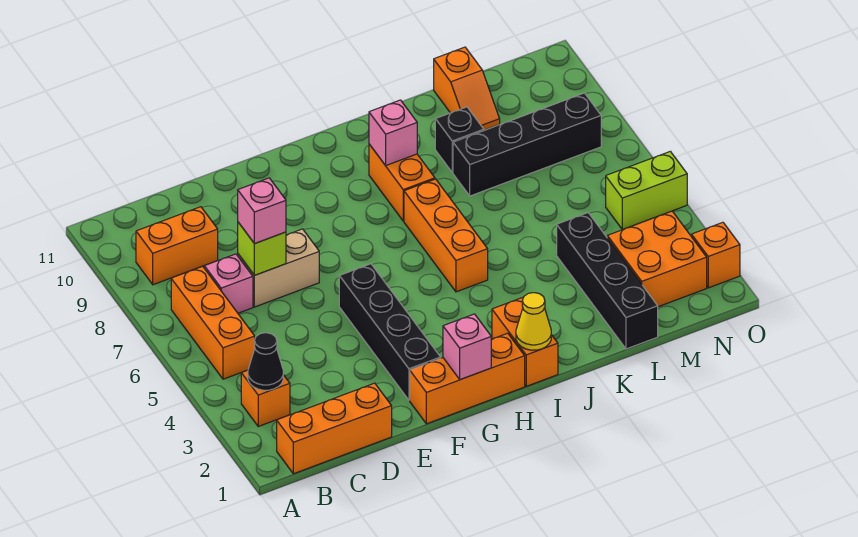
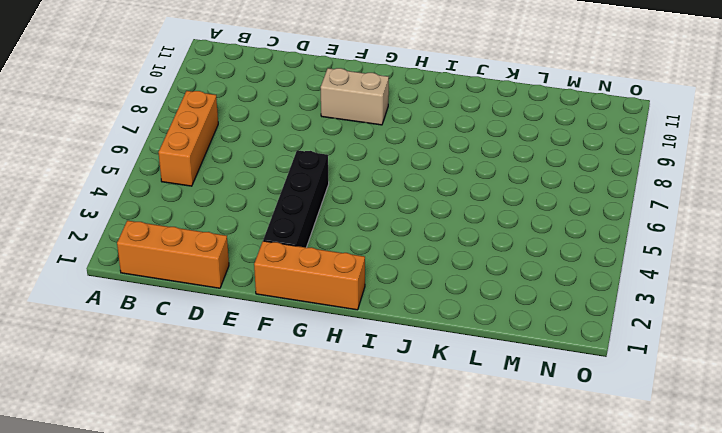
tan brick F9:G9 level 1 -> tan brick D7:E7 level 1
none -> orange brick B3 level 1
none -> orange brick B9:C9 level 1
none -> pink brick C7 level 1

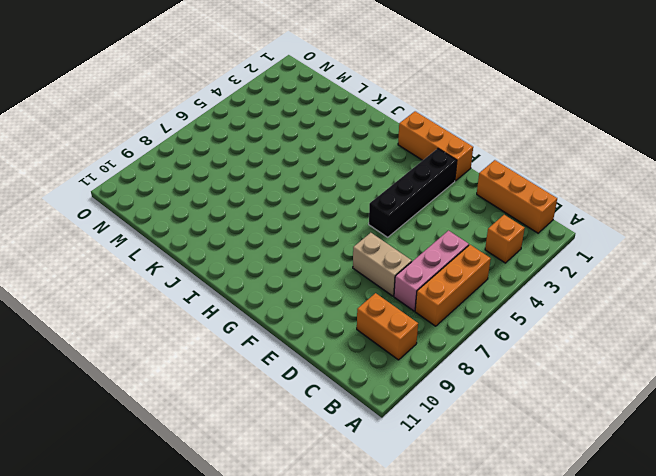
pink brick C5:C7 level 1 -> pink brick C7 level 1
none -> orange brick I1:I2 level 1
none -> orange brick I5:I7 level 1
none -> orange brick I8:I9 level 1

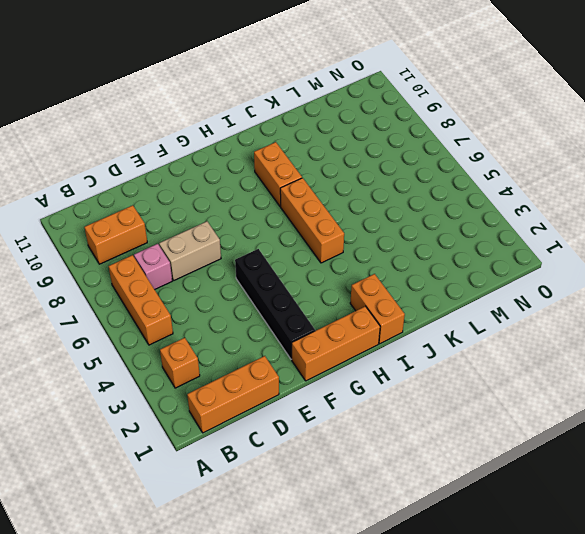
none -> black brick K8:N8 level 1
none -> black brick K9 level 1
none -> black brick L1:L4 level 1

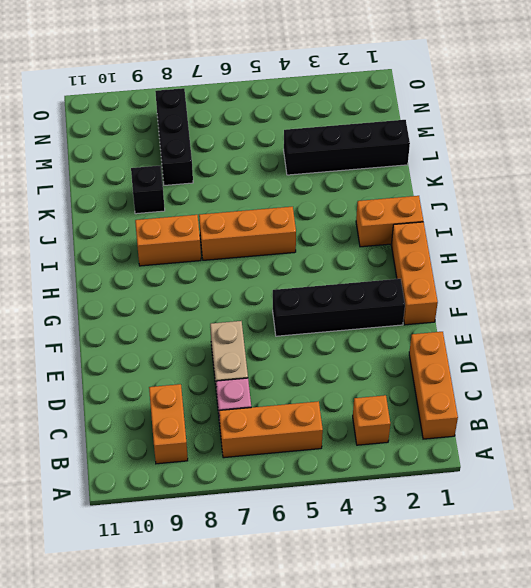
black brick L8:N8 level 1 -> black brick K8:N8 level 1
none -> orange slope L10:L11 level 1 top 11
none -> orange brick M2:N3 level 1
none -> lime brick N5:O5 level 1

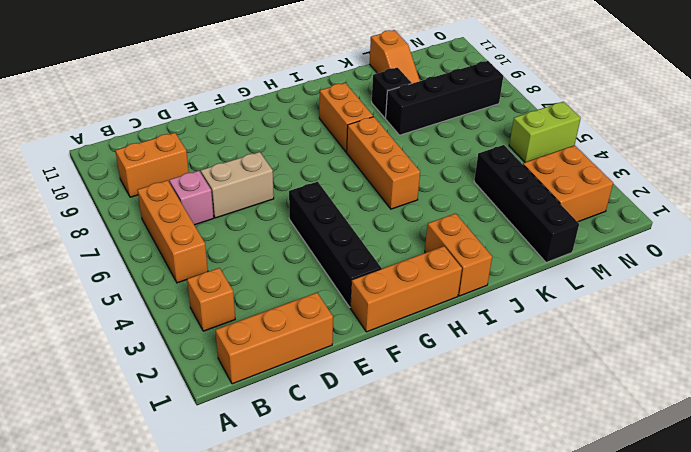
none -> orange brick O2 level 1
none -> black cone B3 level 2
none -> lime brick D7 level 2

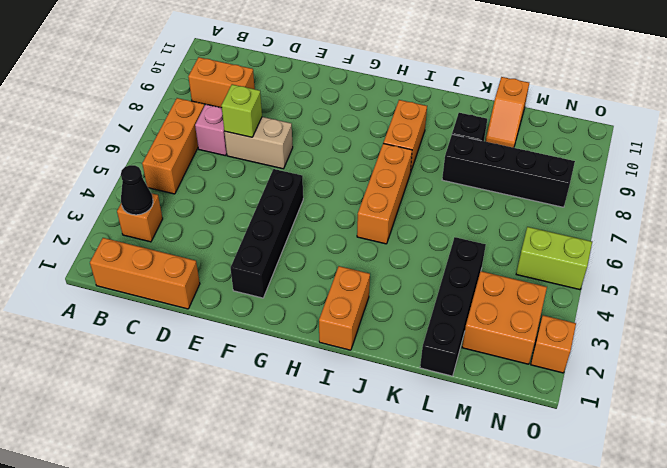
none -> orange brick F1:H1 level 1
none -> pink brick G1 level 2
none -> yellow cone I1 level 2

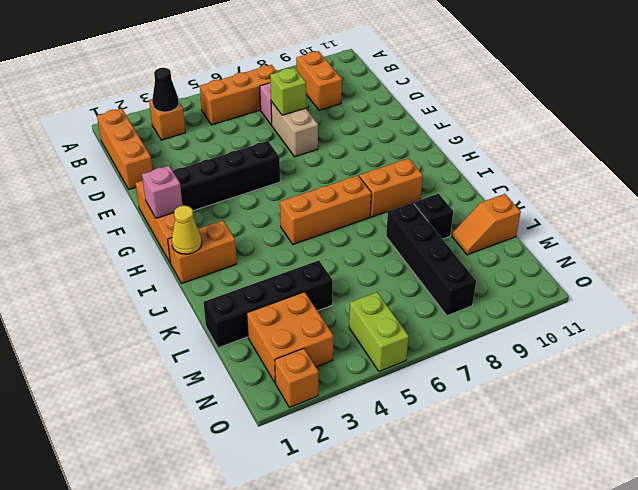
none -> pink brick I9 level 2
none -> pink brick D7 level 3

